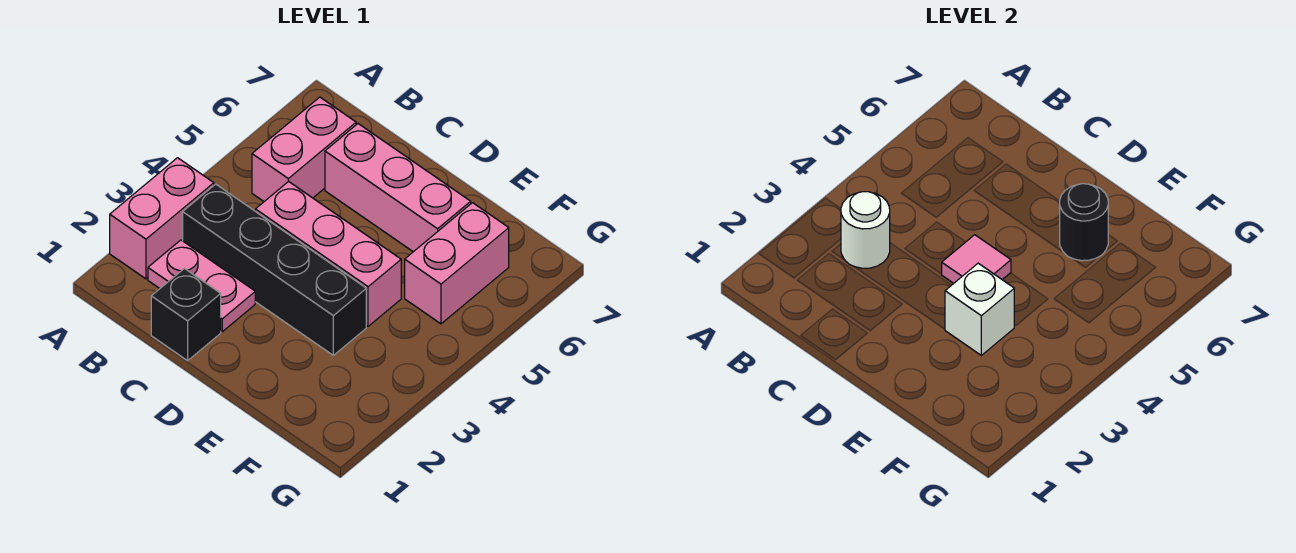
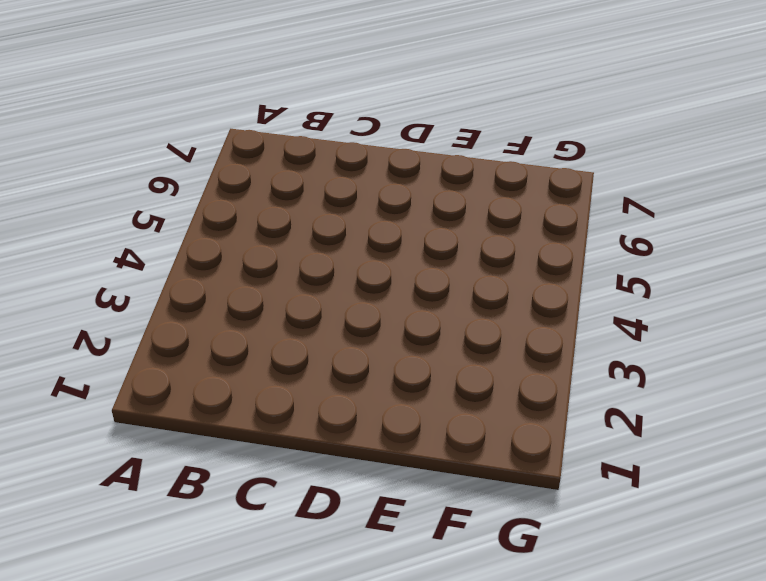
none -> pink brick A2:A3 level 1
none -> pink plate B2:C2 level 1
none -> black brick B3:E3 level 1

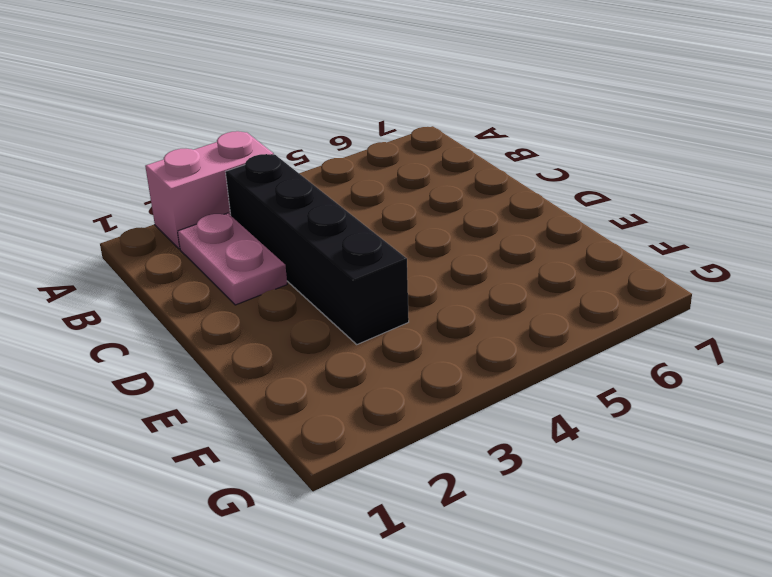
none -> pink brick B5:B6 level 1
none -> black brick C1 level 1
none -> pink brick C4:E4 level 1

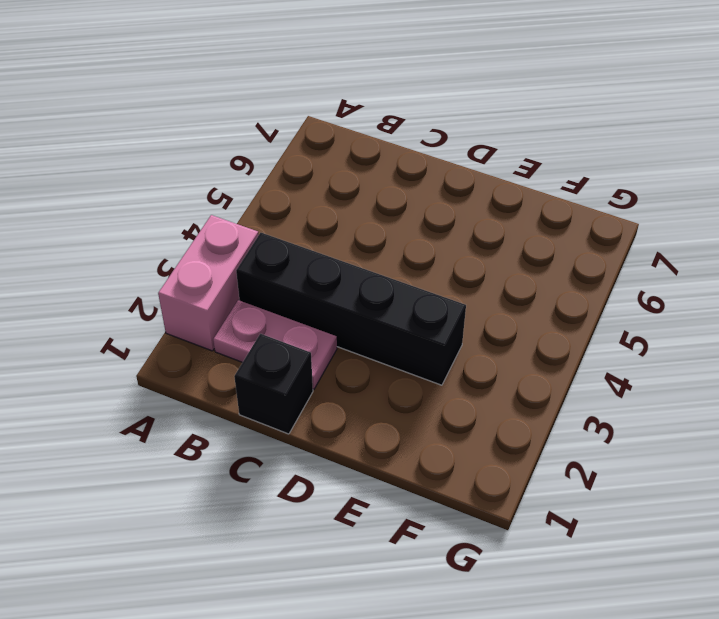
none -> pink brick B5:B6 level 1
none -> pink brick C4:E4 level 1
none -> pink brick C6:E6 level 1

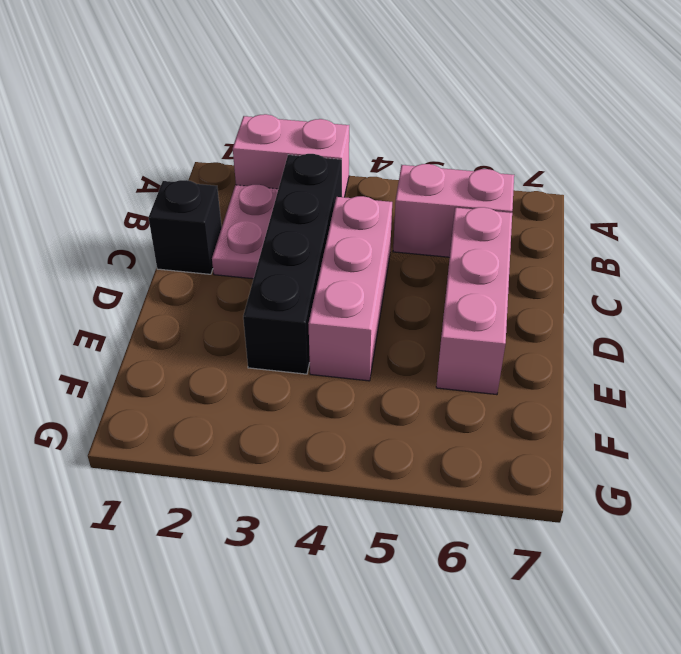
none -> pink brick F5:F6 level 1
none -> white round brick B3 level 2
none -> pink tile D4 level 2

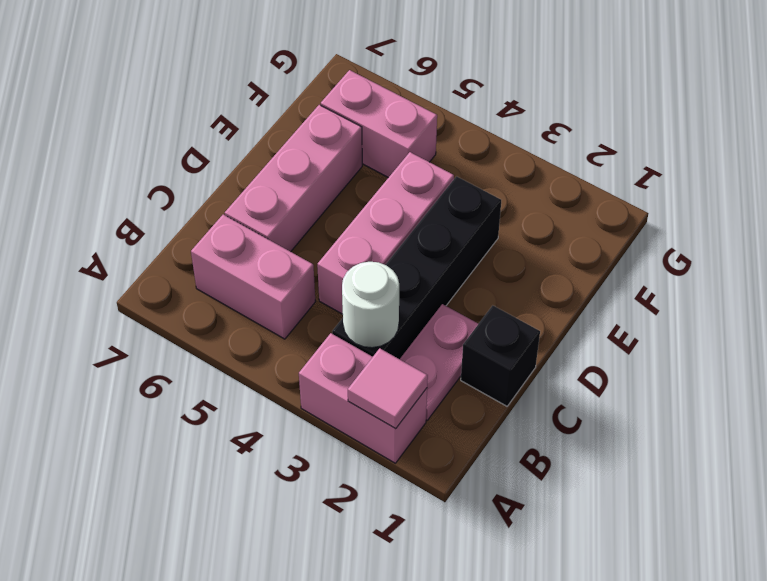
pink tile A2 level 2 -> pink tile D4 level 2
none -> white brick E3 level 2
none -> black round brick E6 level 2

